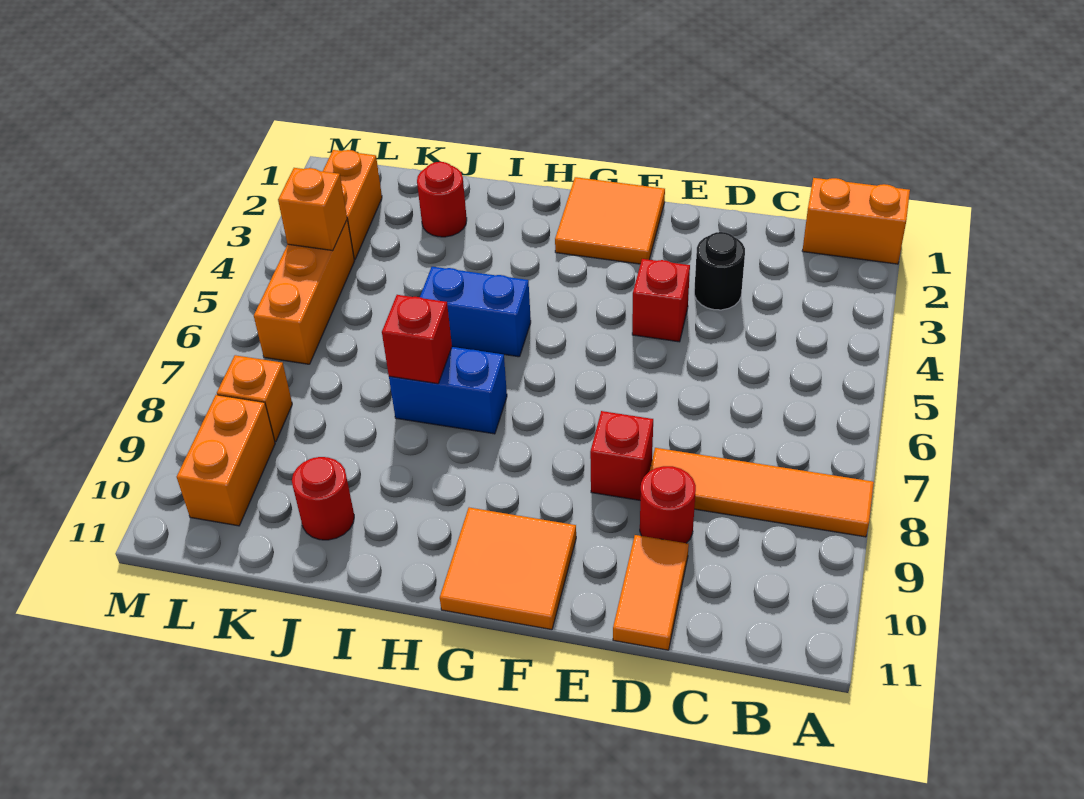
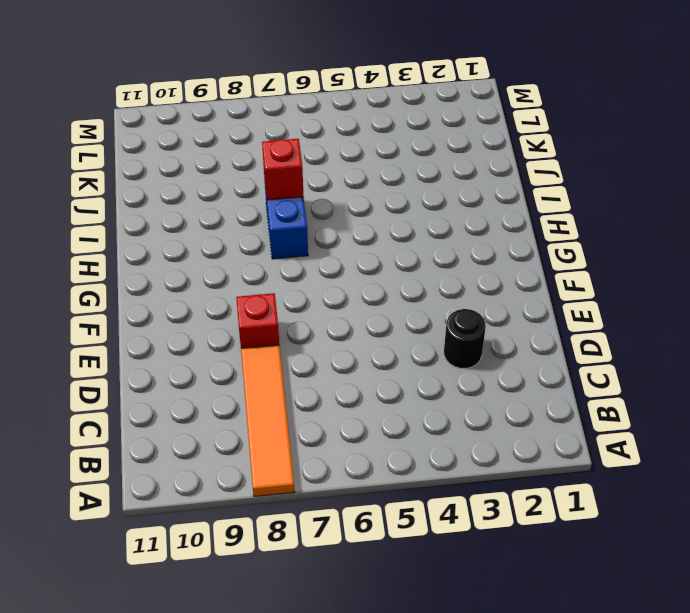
none -> orange brick A1:B1 level 1
none -> red round brick D9 level 1
none -> orange tile D10:D11 level 1

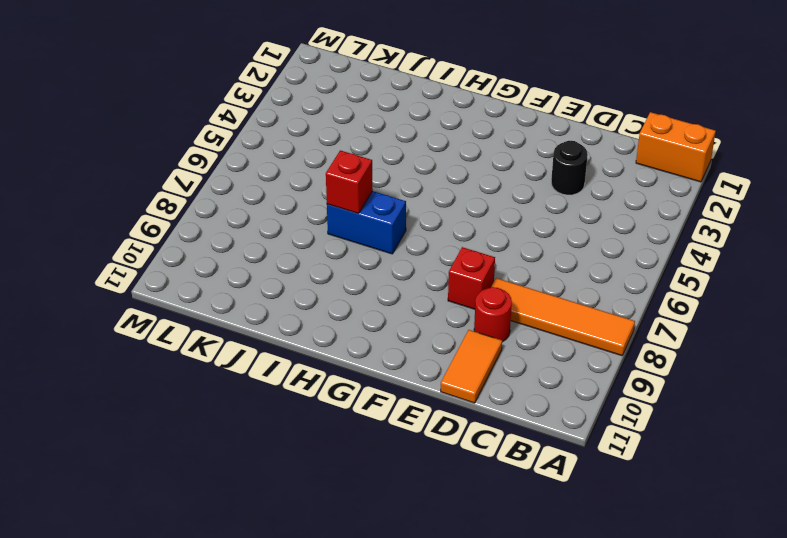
none -> red brick E4 level 1
none -> orange tile F1:G2 level 1
none -> orange tile F10:G11 level 1

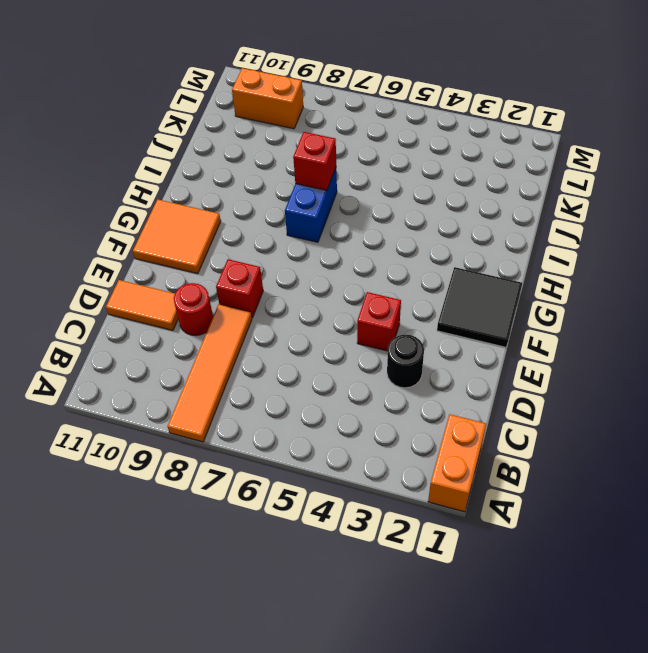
black tile F1:G2 level 1 -> orange tile F1:G2 level 1
none -> blue brick H5:I5 level 1
none -> red round brick J2 level 1
none -> red round brick J10 level 1

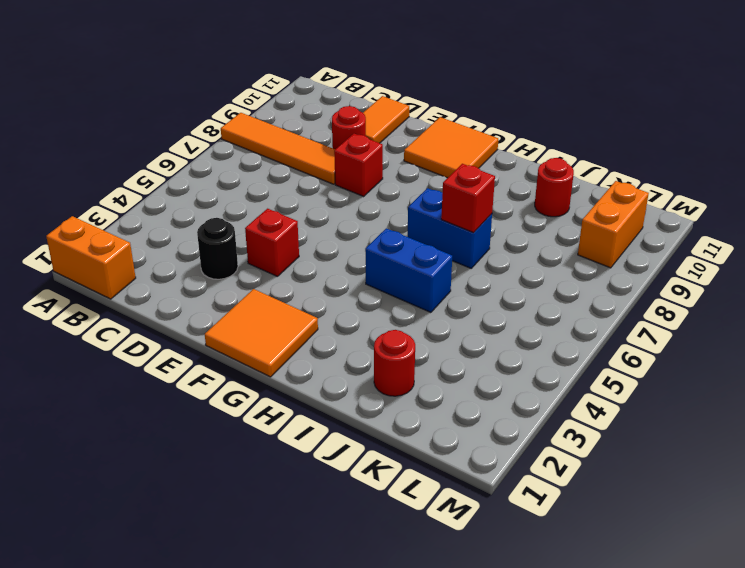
none -> orange brick L2:L3 level 1
none -> orange brick L4:L6 level 1
none -> orange brick L8 level 1

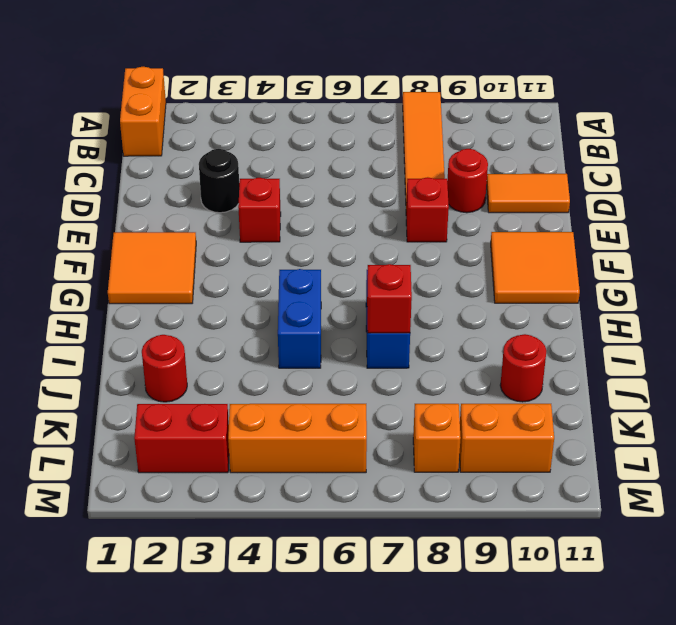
red brick L2:L3 level 1 -> orange brick L2:L3 level 1
none -> orange brick L4 level 2

